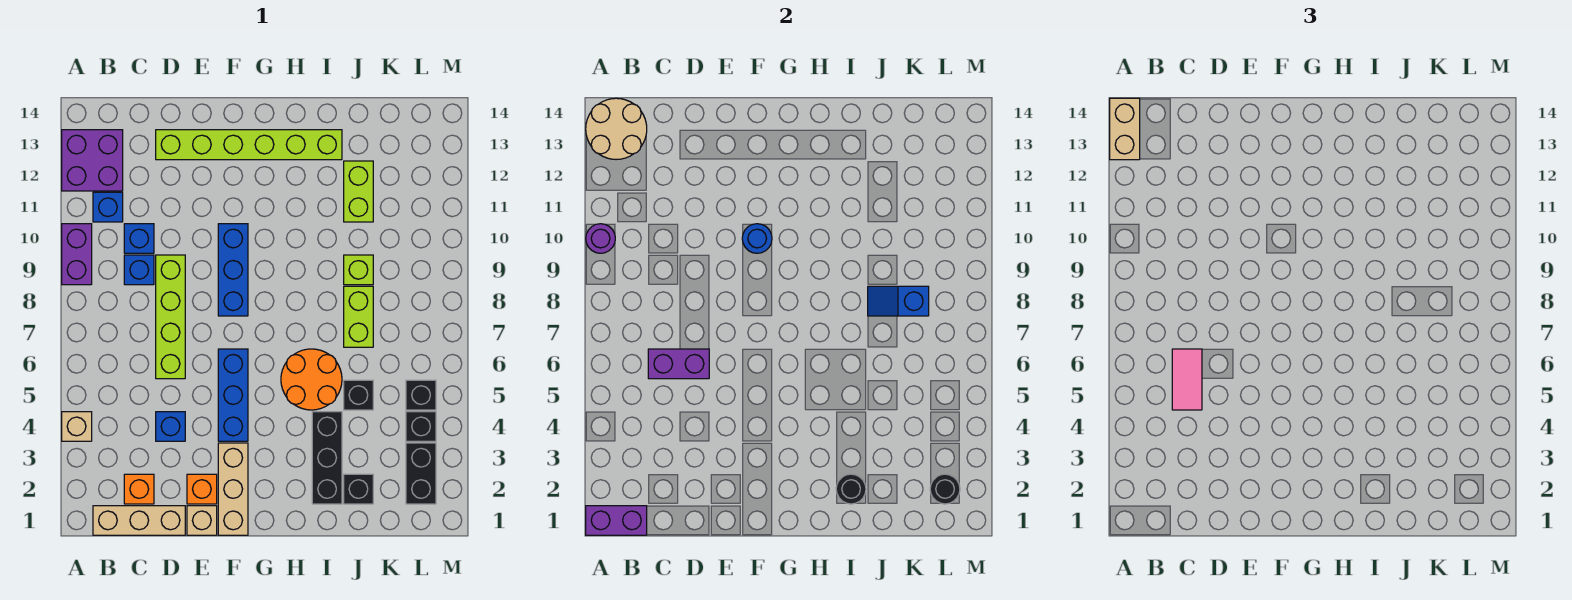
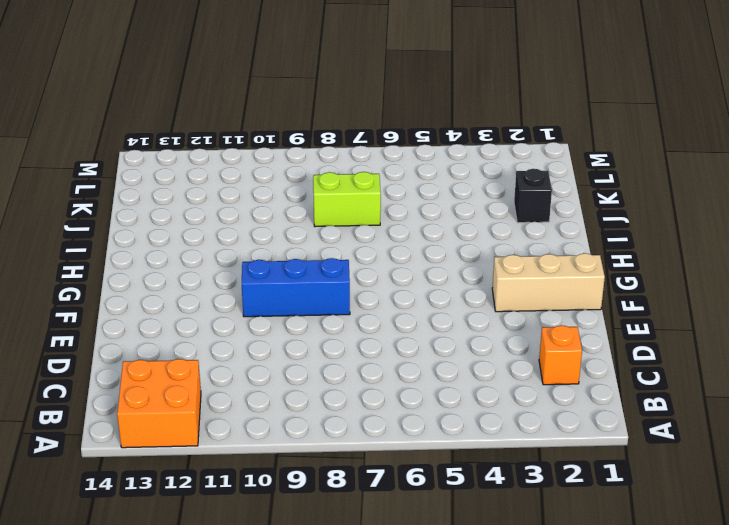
orange brick A12:B13 level 1 -> purple brick A12:B13 level 1
none -> tan brick A4 level 1
none -> purple brick A9:A10 level 1
none -> tan brick B1:D1 level 1
none -> blue brick B11 level 1

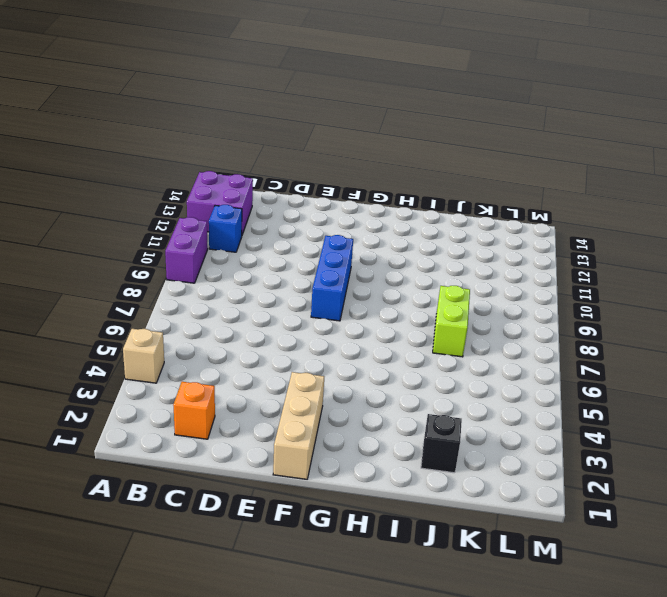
none -> tan brick B1:D1 level 1
none -> blue brick C9 level 1
none -> blue brick C10 level 1
none -> blue brick D4 level 1

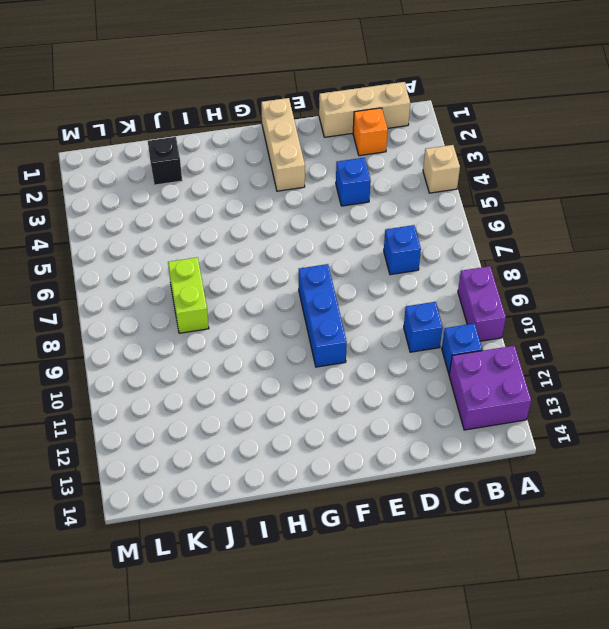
blue brick C7 level 1 -> blue brick C9 level 1
none -> lime brick D6:D9 level 1
none -> lime brick D13:I13 level 1
none -> tan brick E1 level 1
none -> orange brick E2 level 1

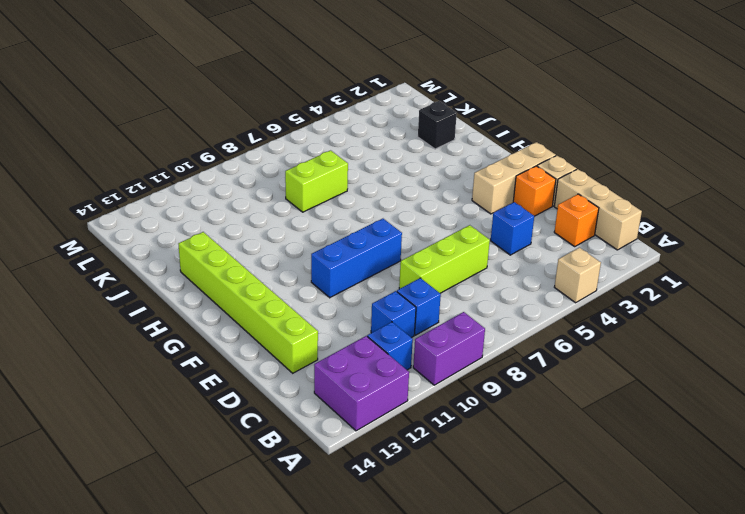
lime brick D6:D8 level 1 -> lime brick D6:D9 level 1
none -> blue brick F4:F6 level 1
none -> orange round brick H5:I6 level 1
none -> black brick I2:I4 level 1
none -> black brick J5 level 1

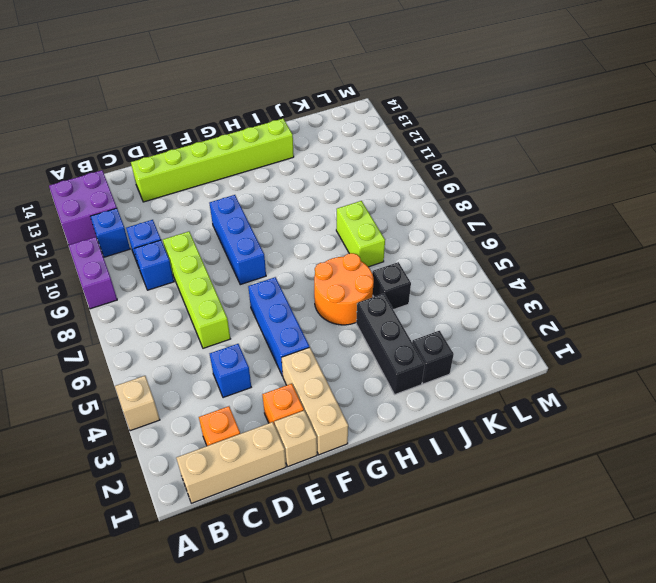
none -> lime brick J9 level 1
none -> lime brick J11:J12 level 1
none -> black brick L2:L3 level 1
none -> black brick L4 level 1

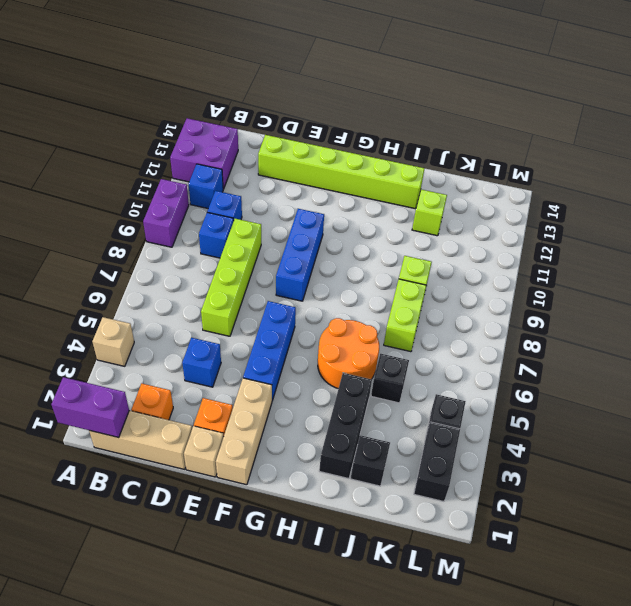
lime brick J12 level 1 -> lime brick J11:J12 level 1
none -> black brick L5 level 1
none -> purple round brick A10 level 2
none -> tan round brick A13:B14 level 2
none -> purple brick C6:D6 level 2

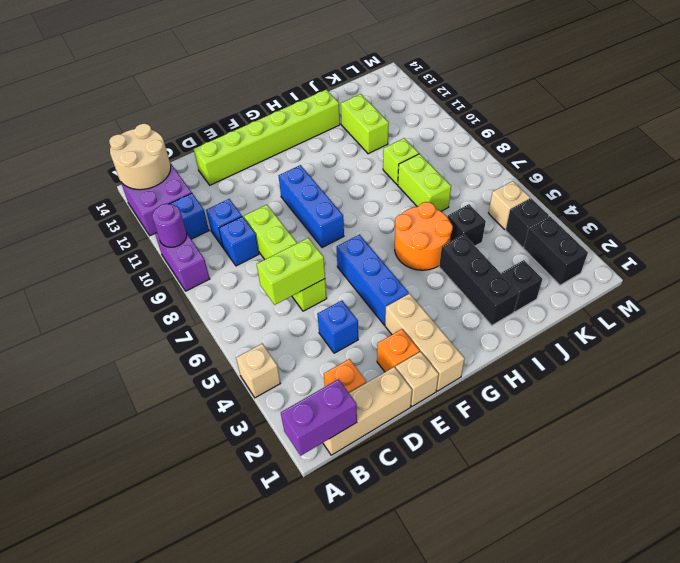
lime brick C6:D6 level 2 -> purple brick C6:D6 level 2
tan brick L5 level 1 -> black brick L5 level 1
none -> blue round brick F10 level 2
none -> black round brick I2 level 2
none -> blue slope J8:K8 level 2 top K
none -> black round brick L2 level 2

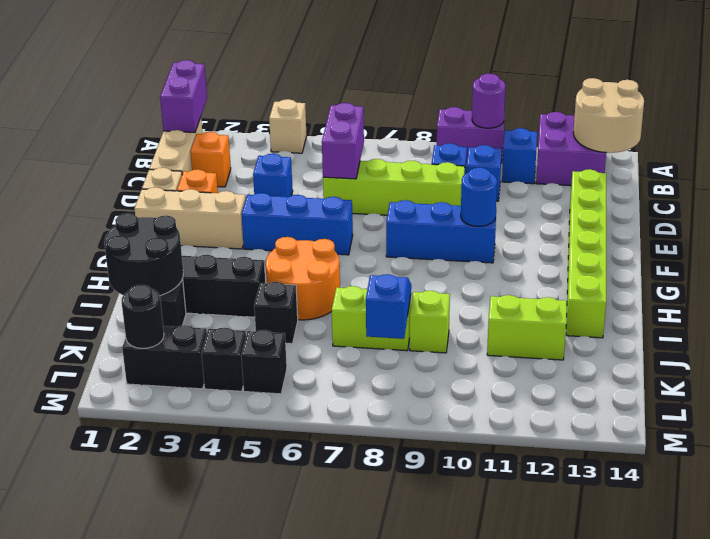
black round brick I1:J2 level 2 -> black round brick I2 level 2
none -> tan brick A13:A14 level 3
none -> pink tile C5:C6 level 3

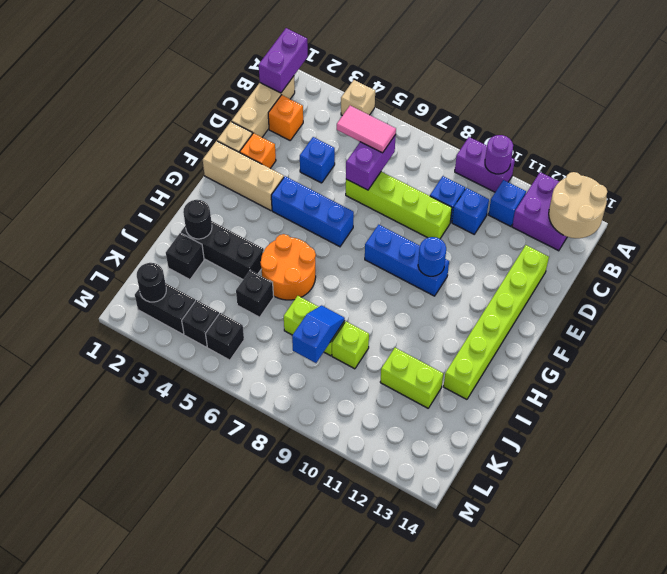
none -> tan brick A13:A14 level 3

